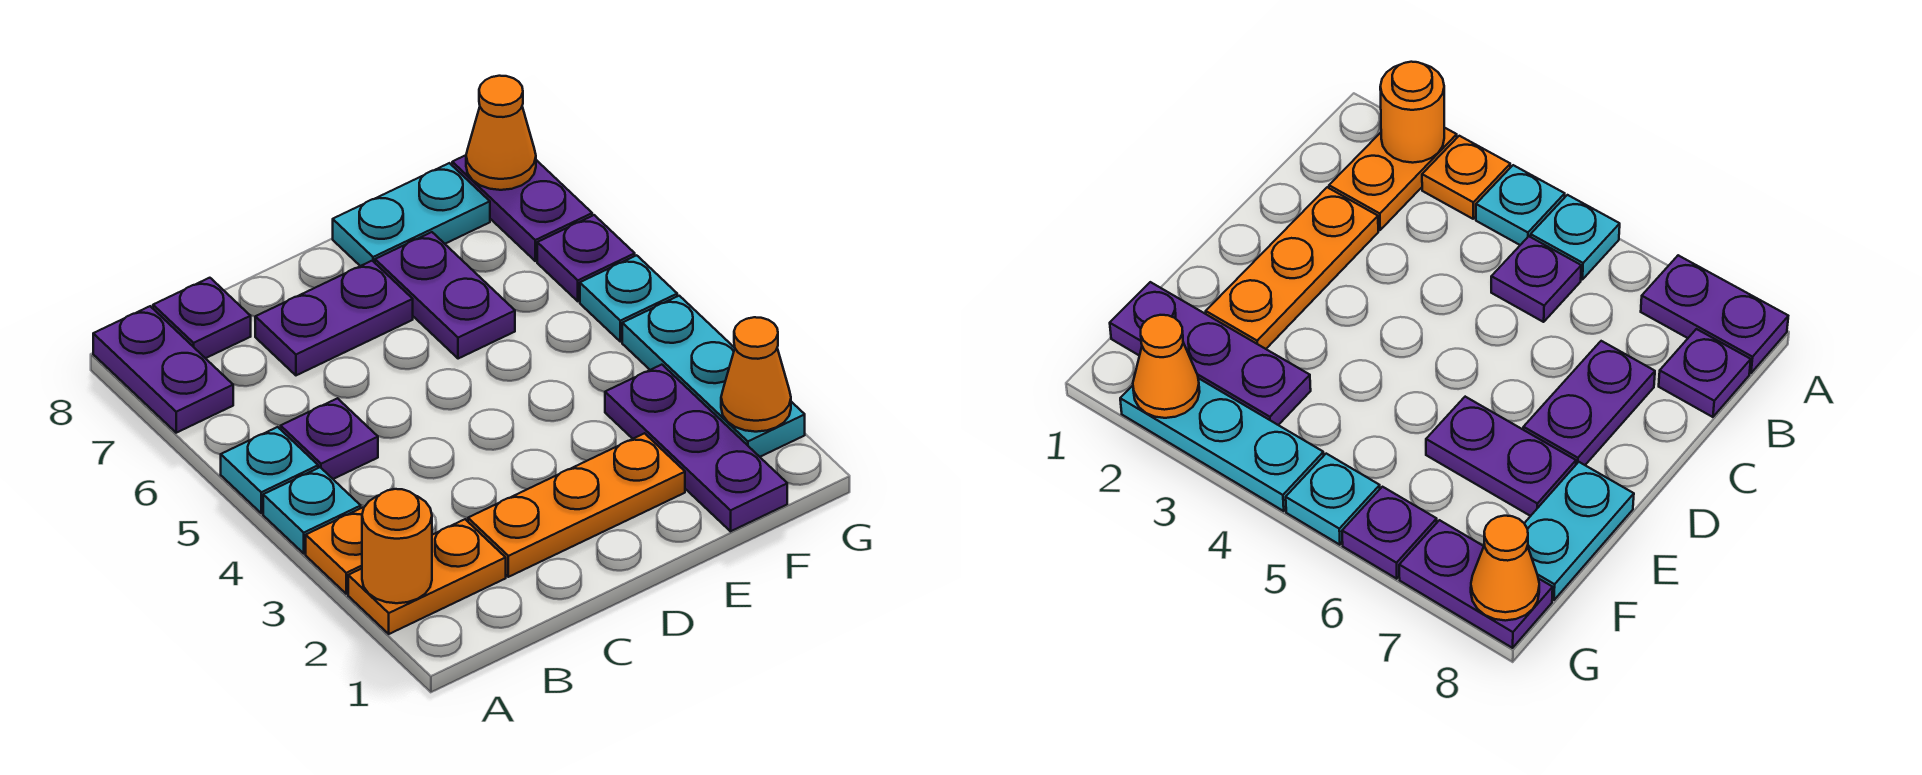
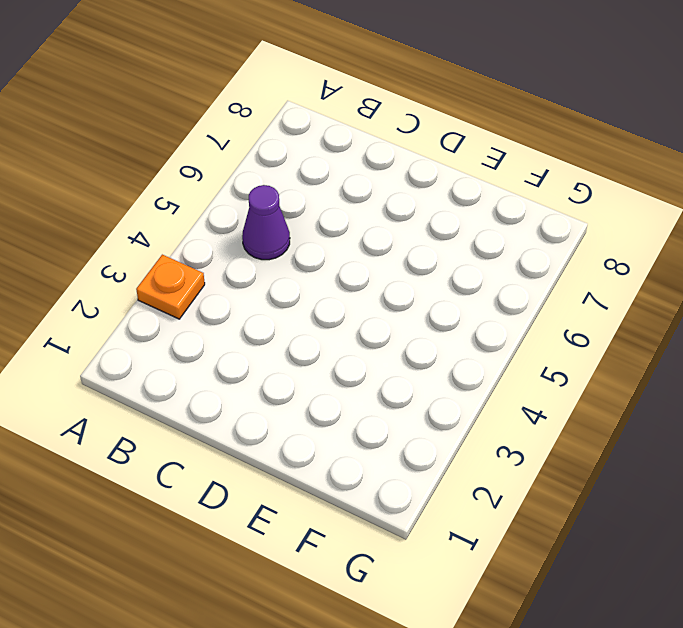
purple cone B5 level 1 -> purple plate B5 level 1
none -> orange plate A2:B2 level 1
none -> cyan plate A4 level 1
none -> cyan plate A5 level 1

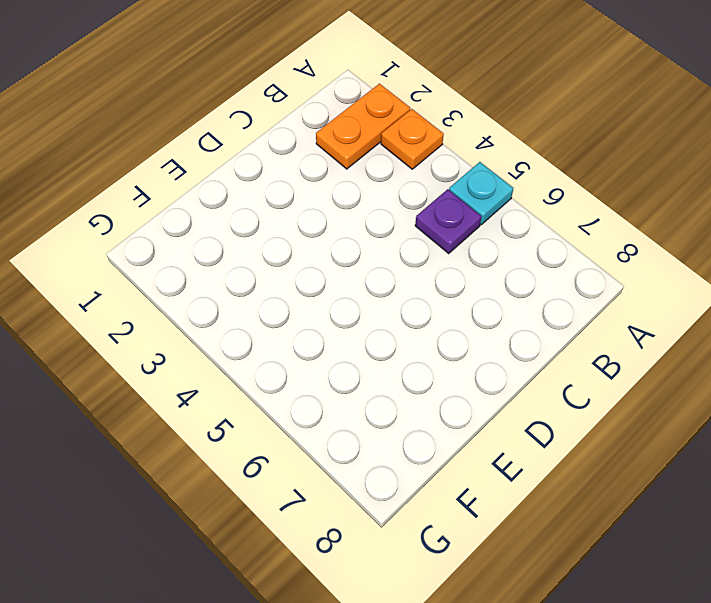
none -> cyan plate A4 level 1
none -> purple plate A7:A8 level 1
none -> purple plate B8 level 1

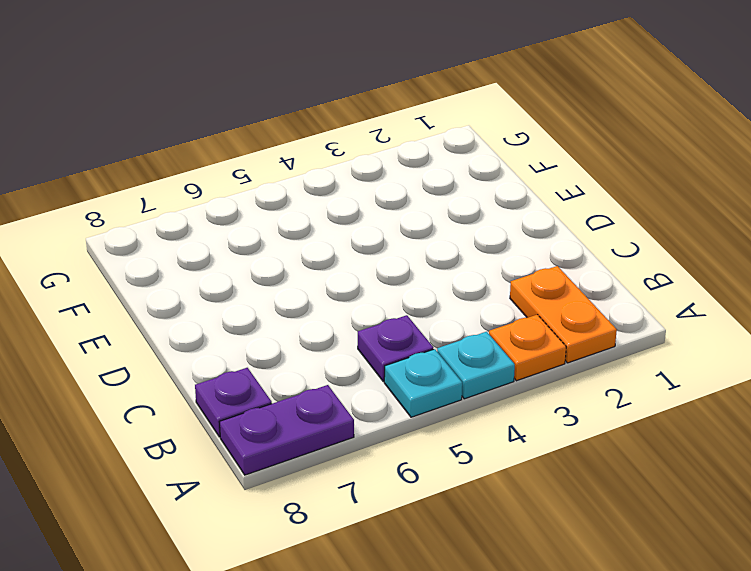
none -> orange plate C2:E2 level 1
none -> purple plate C7:D7 level 1
none -> purple plate E6:E7 level 1

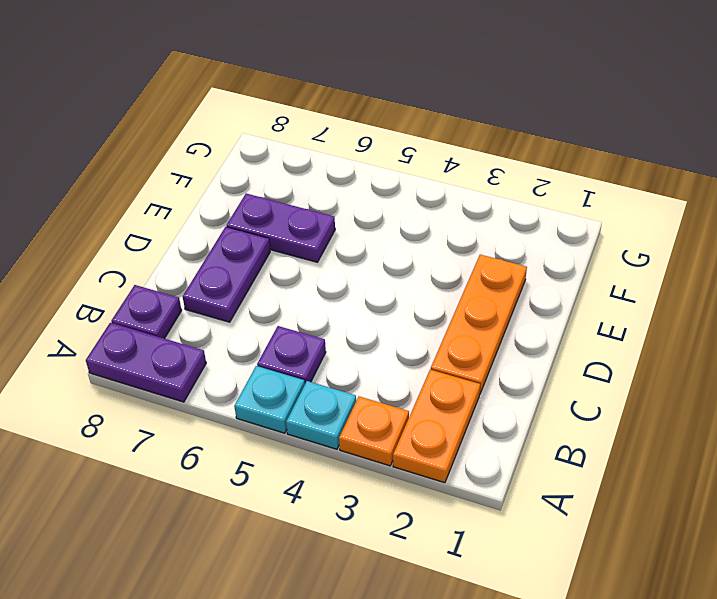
none -> cyan plate E8:F8 level 1
none -> purple plate F1:F3 level 1
none -> cyan plate G2:G4 level 1

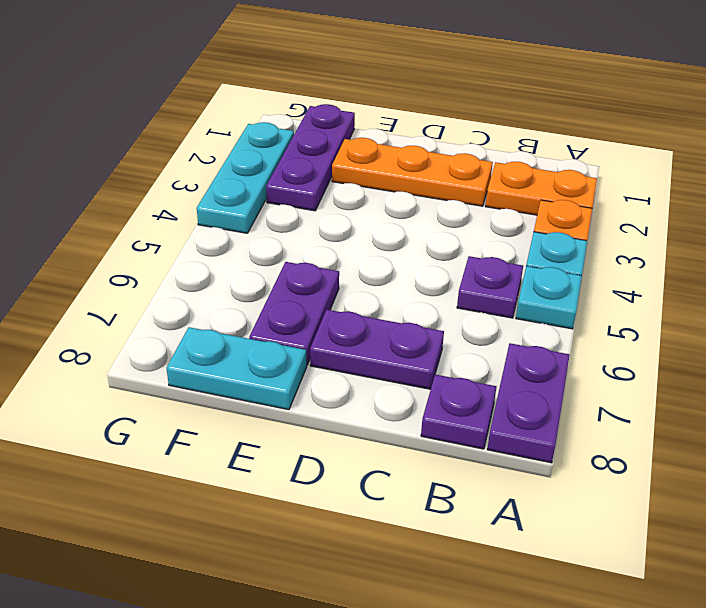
none -> cyan plate G5 level 1
none -> purple plate G6 level 1
none -> purple plate G7:G8 level 1

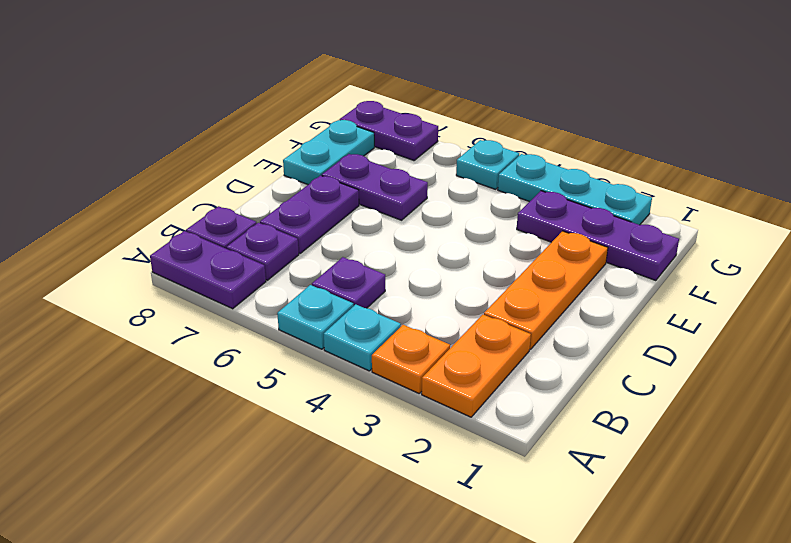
purple plate B7 level 1 -> purple plate G6 level 1
none -> orange round brick A2 level 2
none -> orange cone G2 level 2
none -> orange cone G8 level 2

